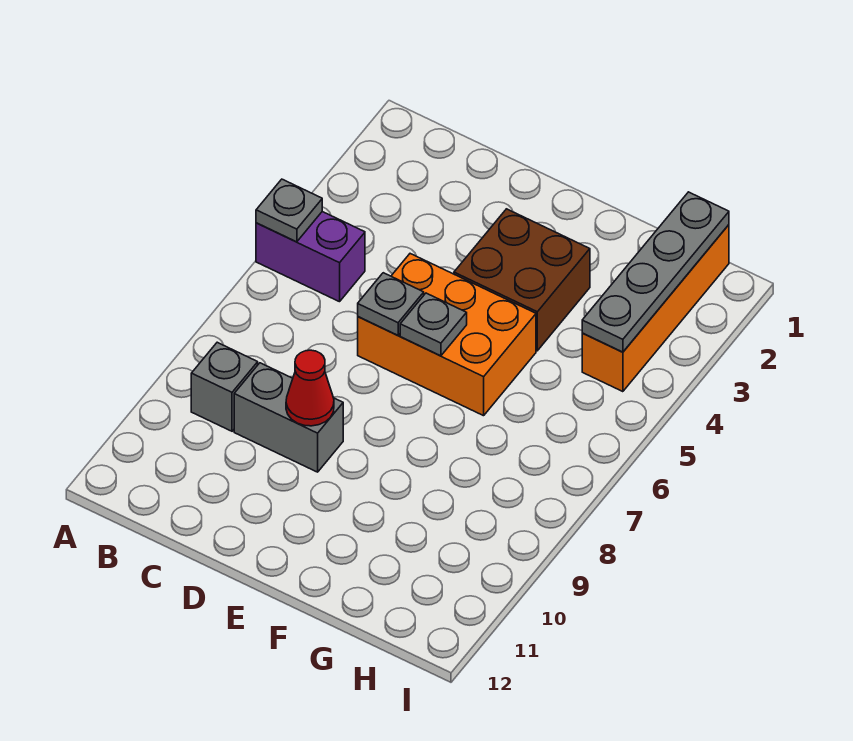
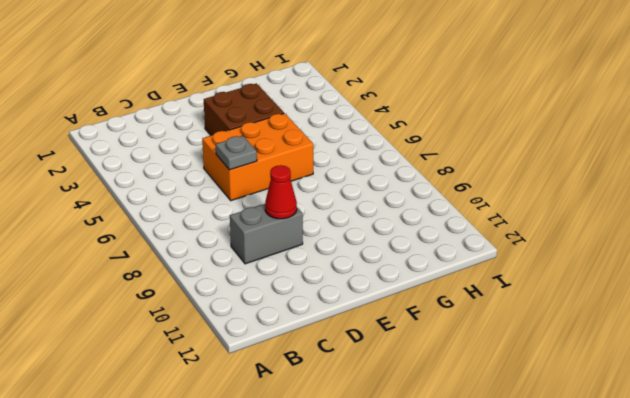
none -> purple brick A5:B5 level 1
none -> grey brick B9 level 1

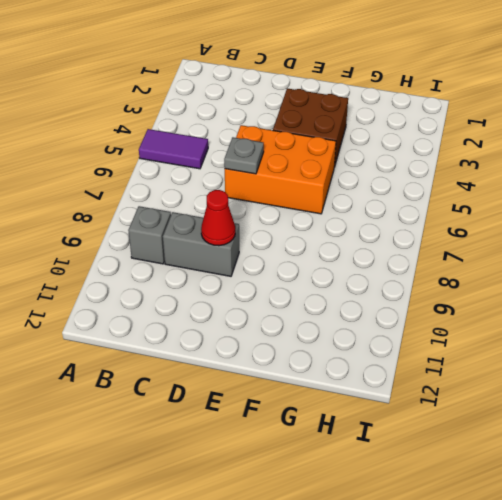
purple tile A5:B5 level 1 -> purple brick A5:B5 level 1
none -> orange brick H1:H4 level 1
none -> grey plate A5 level 2

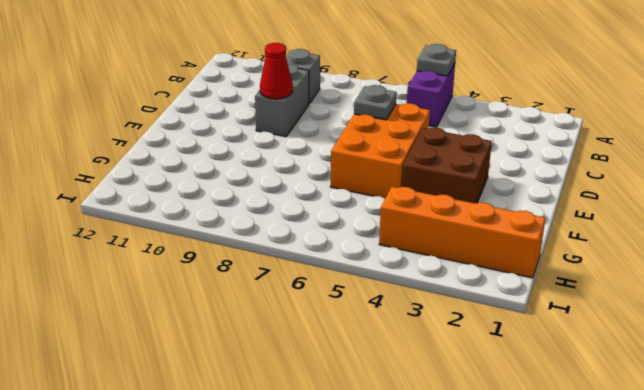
none -> grey plate E6 level 2
none -> grey plate H1:H4 level 2

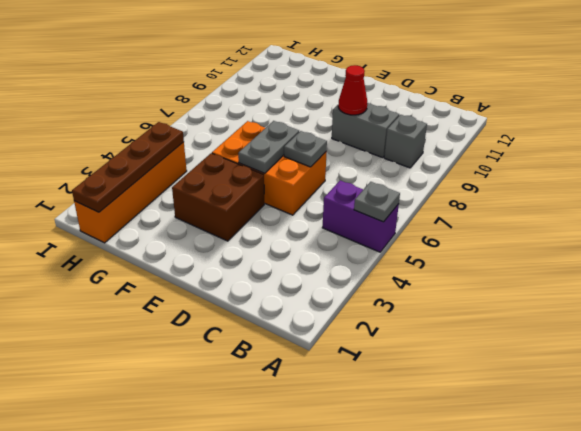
grey plate E5:E6 level 2 -> grey plate E6 level 2
brown plate H1:H4 level 2 -> grey plate H1:H4 level 2

